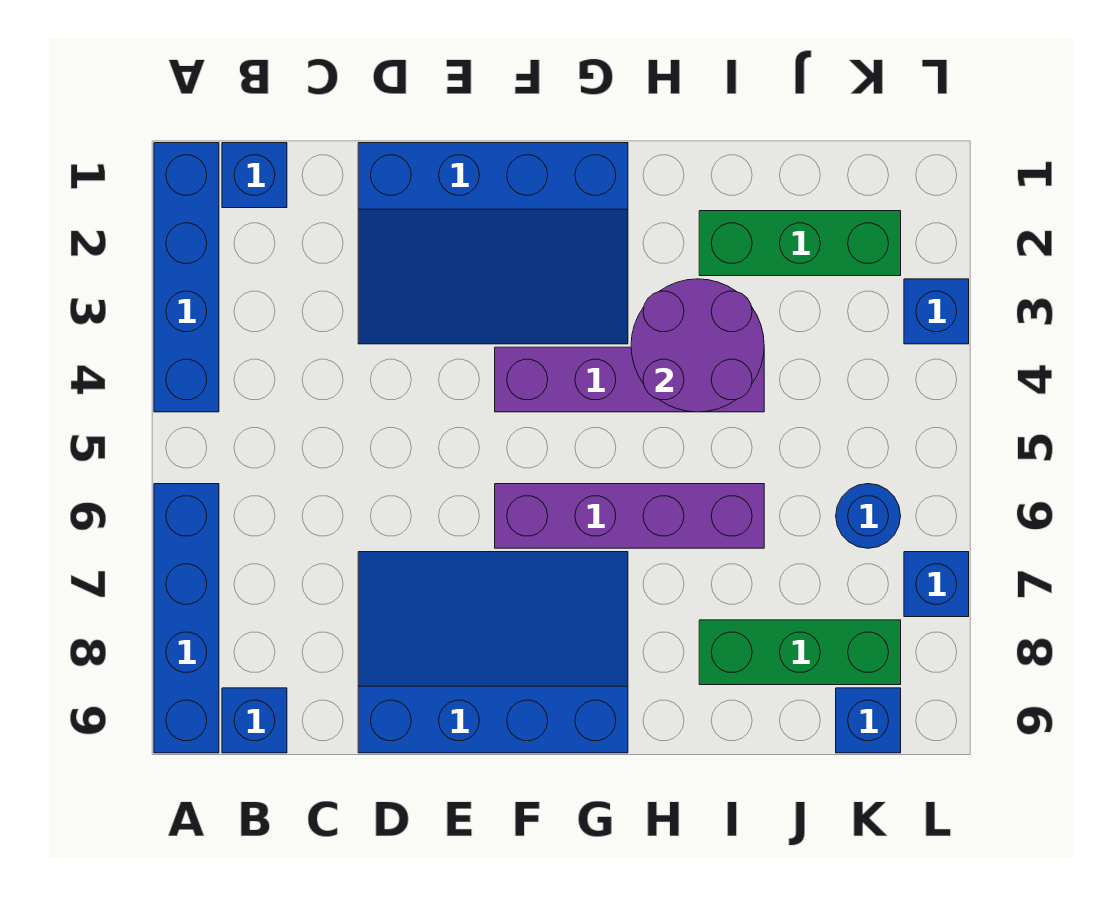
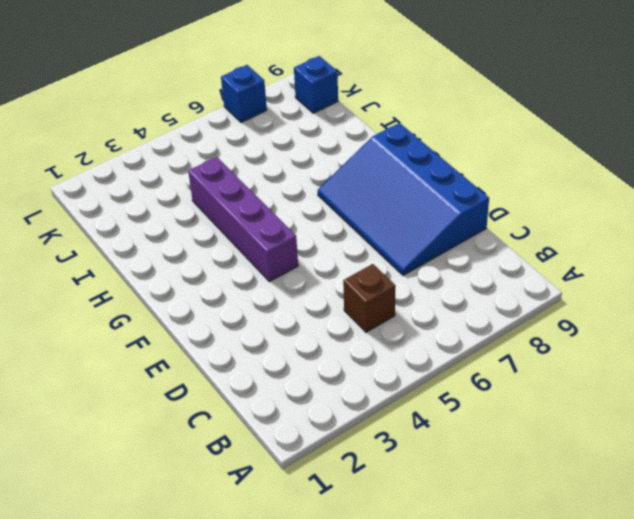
brown brick C5 level 1 -> none
none -> blue brick A1:A4 level 1
none -> blue brick A6:A9 level 1
none -> blue brick B1 level 1

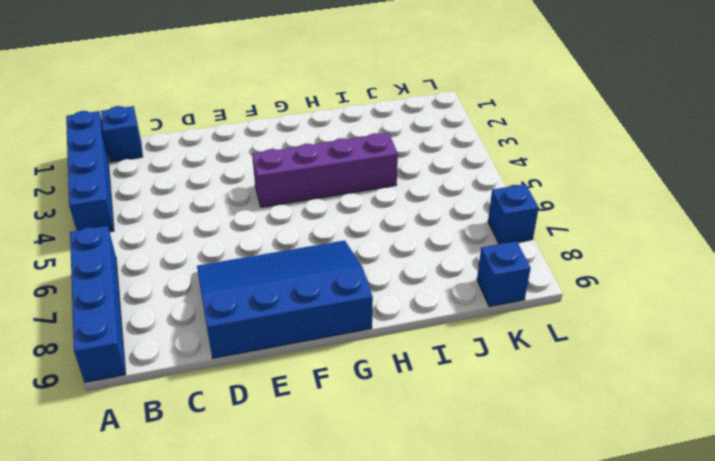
none -> blue brick B9 level 1
none -> blue slope D1:G3 level 1 top 1
none -> purple brick F6:I6 level 1

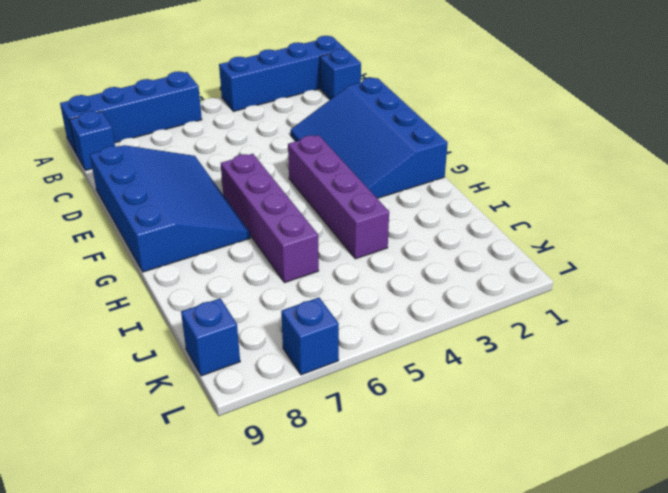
none -> green brick I2:K2 level 1
none -> green brick I8:K8 level 1
none -> blue round brick K6 level 1

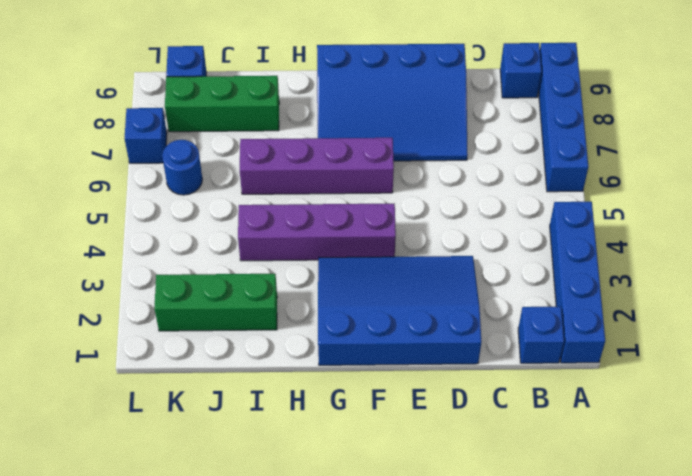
none -> blue brick L3 level 1
none -> purple round brick H3:I4 level 2

